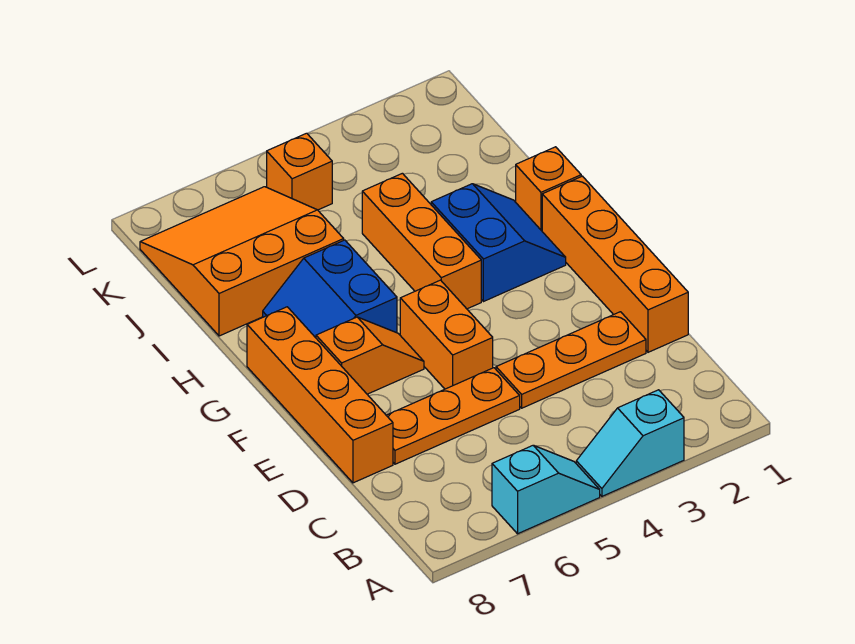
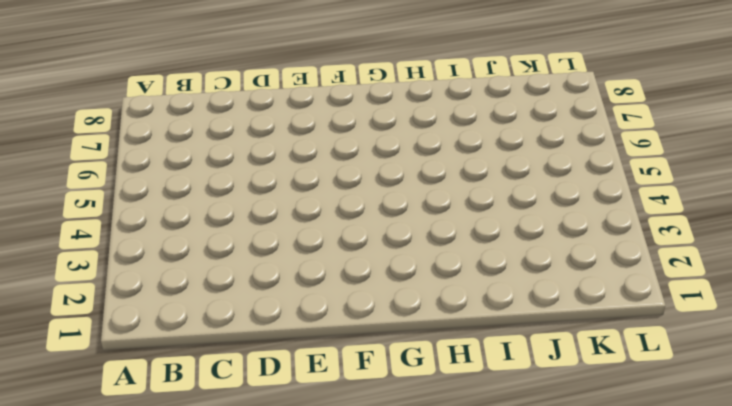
none -> cyan slope A3:A4 level 1 top 3
none -> cyan slope A5:A6 level 1 top 6
none -> orange brick D1:G1 level 1

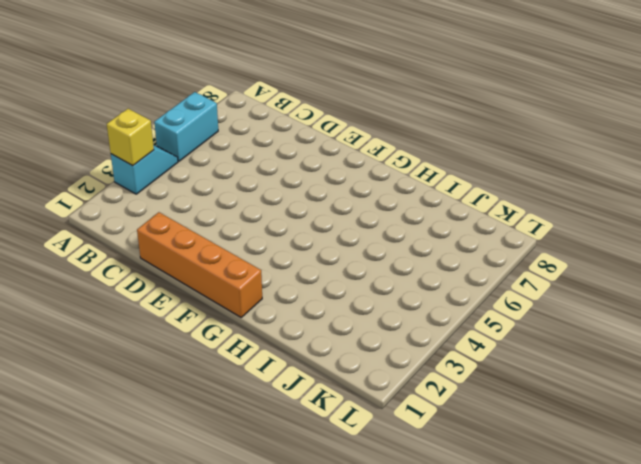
yellow brick A3 level 2 -> none
cyan brick A5:A6 level 1 -> cyan slope A5:A6 level 1 top 6
none -> orange plate D2:D4 level 1
none -> orange plate D5:D7 level 1
none -> orange brick D8:G8 level 1

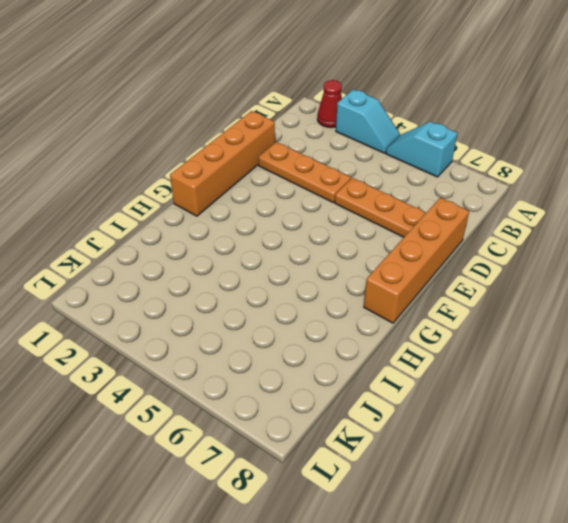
red cone A2 level 1 -> none
none -> orange brick E5:F5 level 1
none -> orange slope F6:F7 level 1 top 7
none -> blue slope G2:H3 level 1 top 3

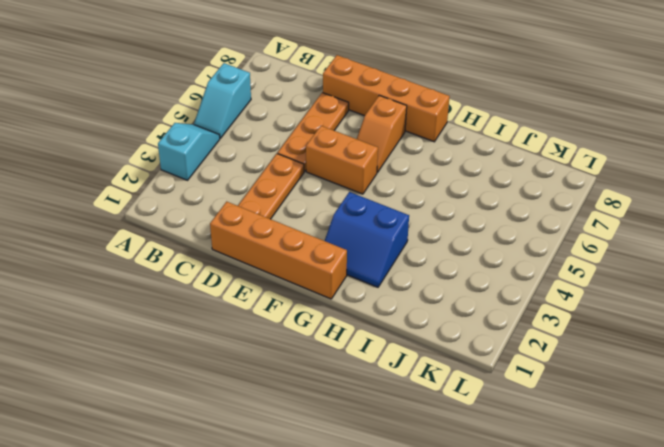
none -> orange brick G4:I4 level 1
none -> blue slope G6:H7 level 1 top 6
none -> orange brick H1 level 1

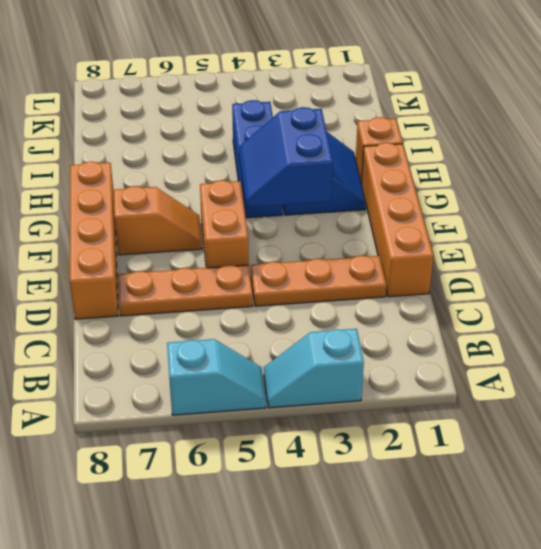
blue slope F3:G4 level 2 top 3 -> blue slope G6:H7 level 1 top 6
blue brick G4:I4 level 1 -> orange brick G4:I4 level 1
none -> orange slope I6:K8 level 1 top I
none -> orange brick K5 level 1

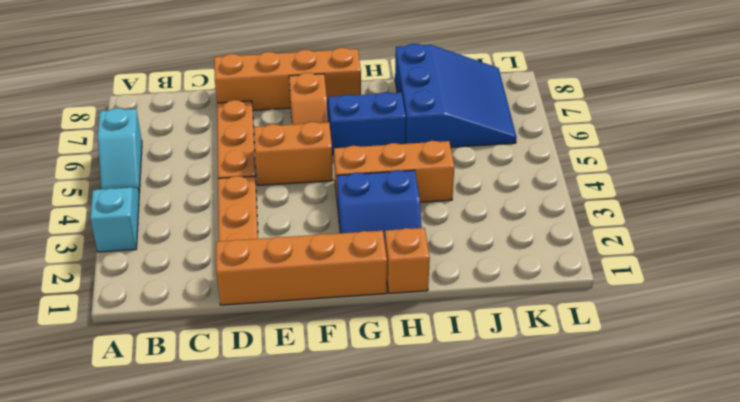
blue slope I6:K8 level 1 top I -> orange slope I6:K8 level 1 top I
none -> orange brick K5 level 1

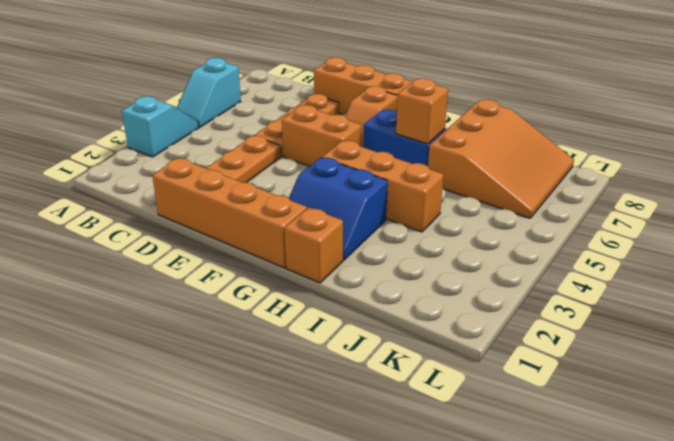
orange brick H6 level 2 -> orange brick K5 level 1

